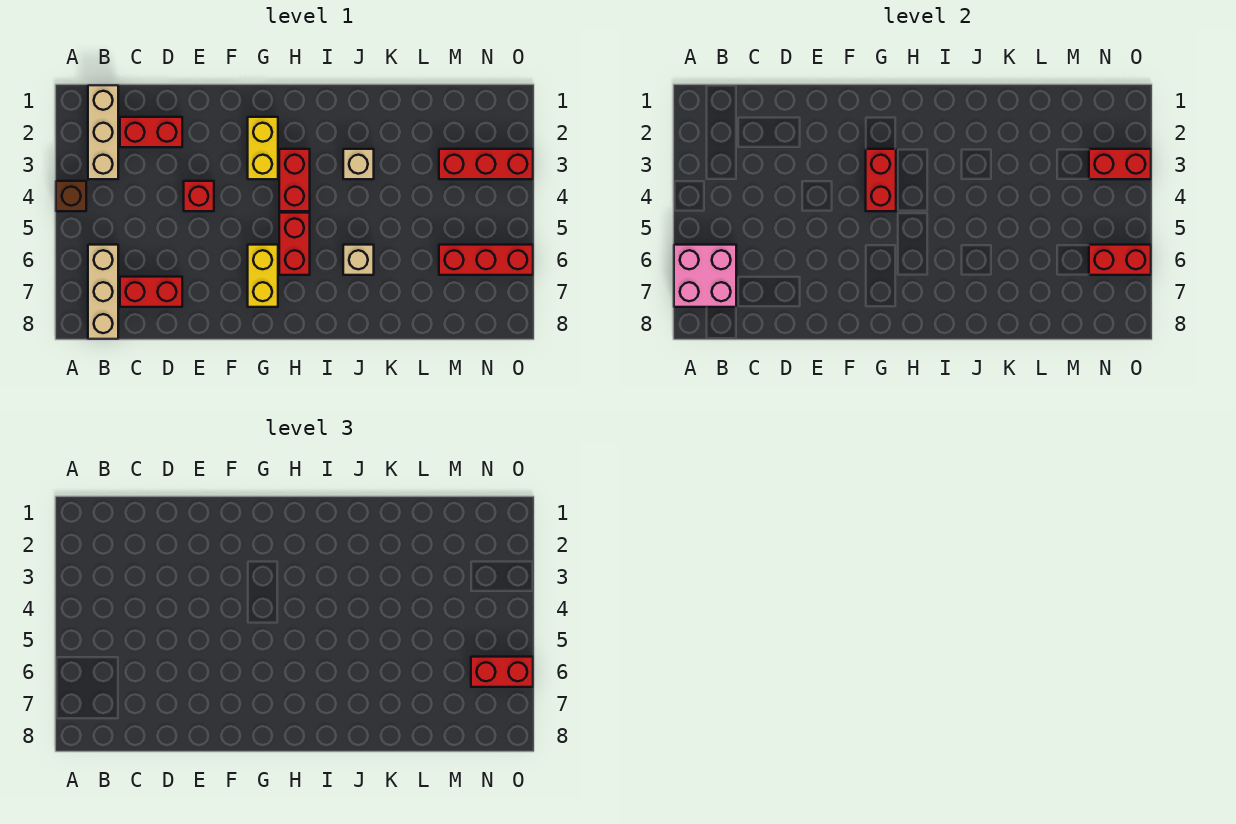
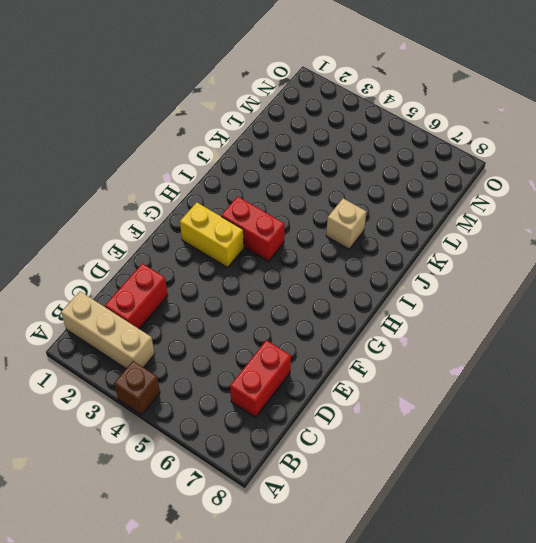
none -> tan brick B6:B8 level 1
none -> red brick E4 level 1
none -> yellow brick G6:G7 level 1

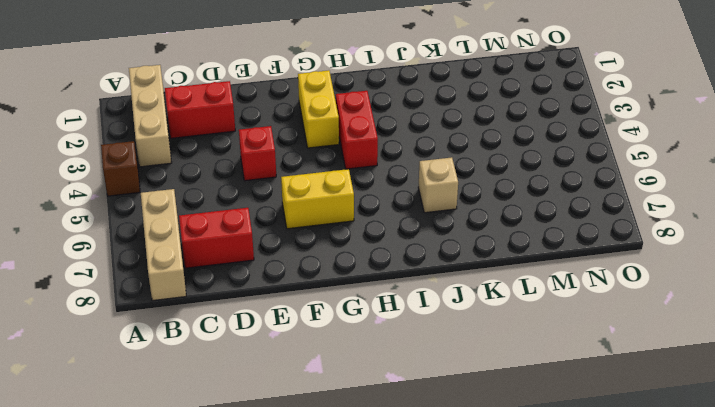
yellow brick F6:G6 level 1 -> yellow brick G6:G7 level 1
none -> red brick H5:H6 level 1
none -> tan brick J3 level 1
none -> red brick M3:O3 level 1

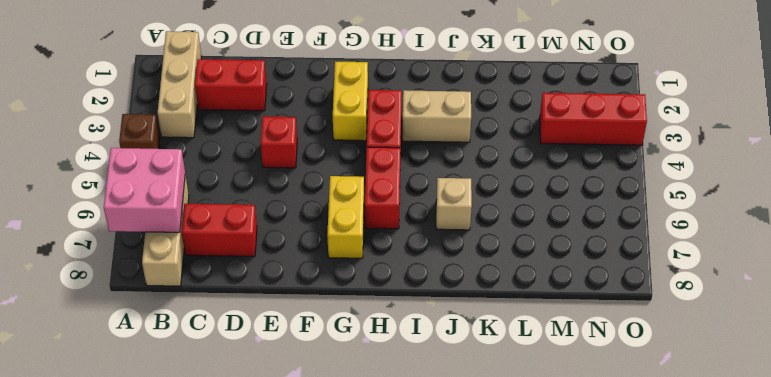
tan brick I3:J3 level 1 -> tan brick J3 level 1
none -> red brick M6:O6 level 1
none -> red brick G3:G4 level 2
none -> red brick N3:O3 level 2

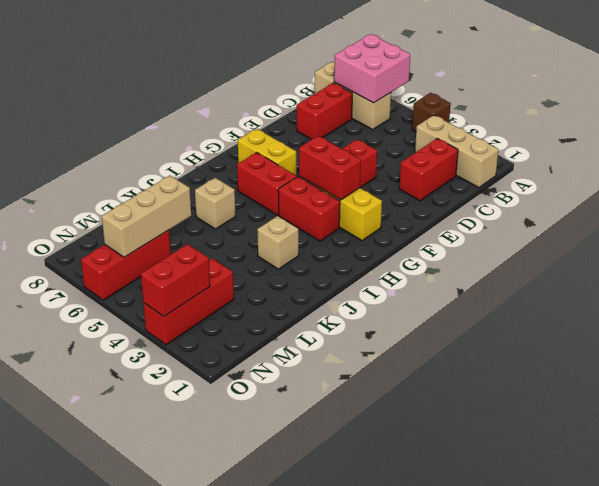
tan brick L6:N6 level 2 -> red brick N6:O6 level 2
none -> red brick N6:O6 level 3

